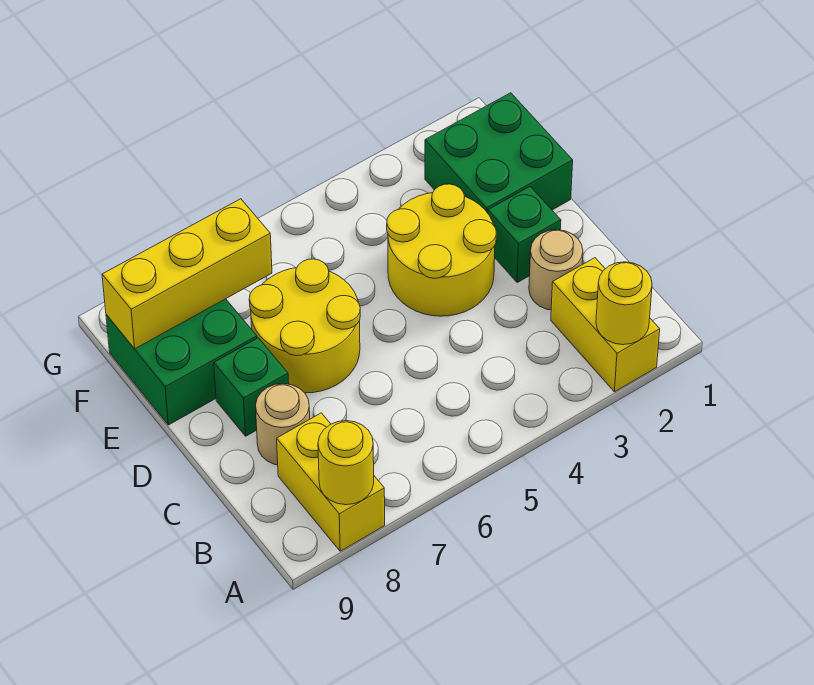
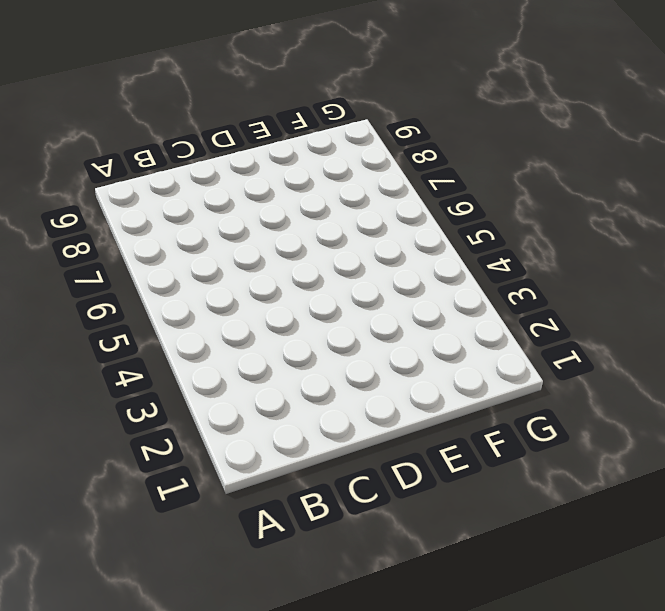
none -> yellow brick A2:B2 level 1
none -> yellow brick A8:B8 level 1
none -> tan round brick C2 level 1

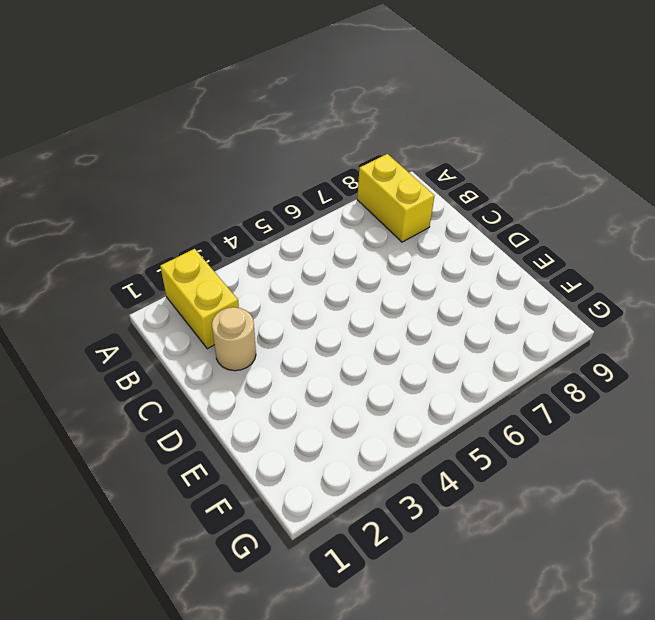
none -> tan round brick C8 level 1
none -> green brick D2 level 1
none -> yellow round brick D3:E4 level 1

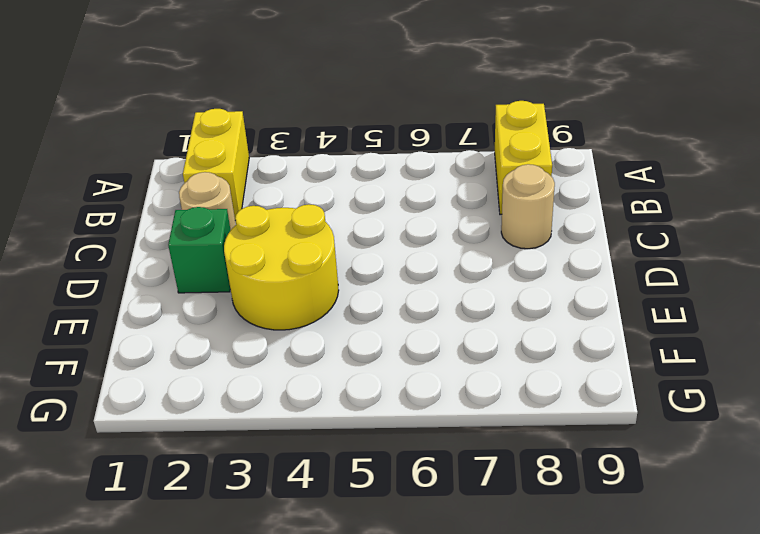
none -> yellow round brick D6:E7 level 1
none -> green brick D8 level 1
none -> green brick E1:F2 level 1

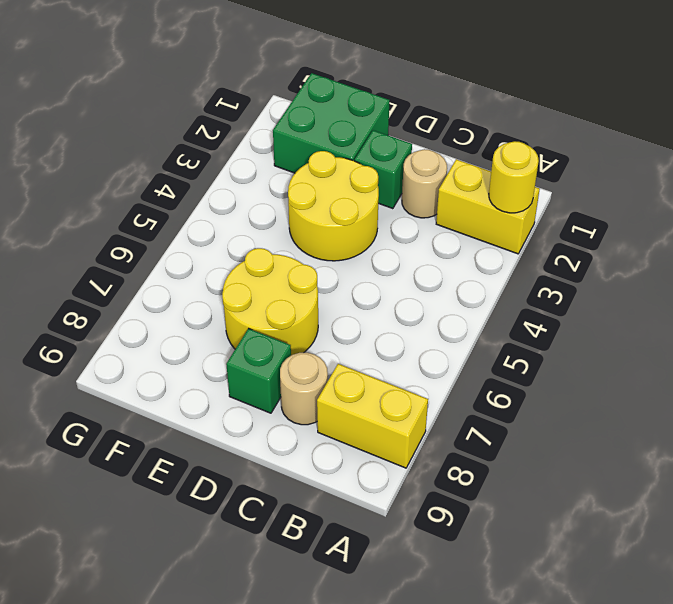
none -> green brick E8:F9 level 1
none -> yellow round brick A8 level 2
none -> yellow brick F7:F9 level 2

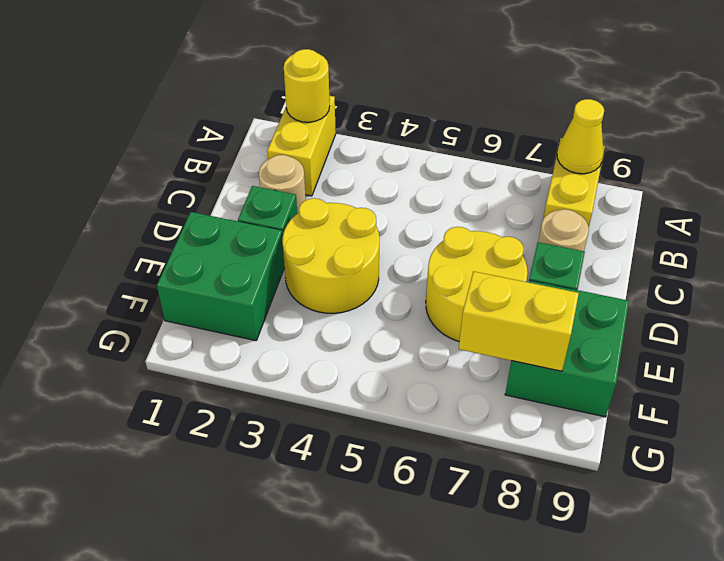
yellow cone A8 level 2 -> yellow round brick A8 level 2
yellow brick F7:F8 level 2 -> yellow brick F7:F9 level 2

